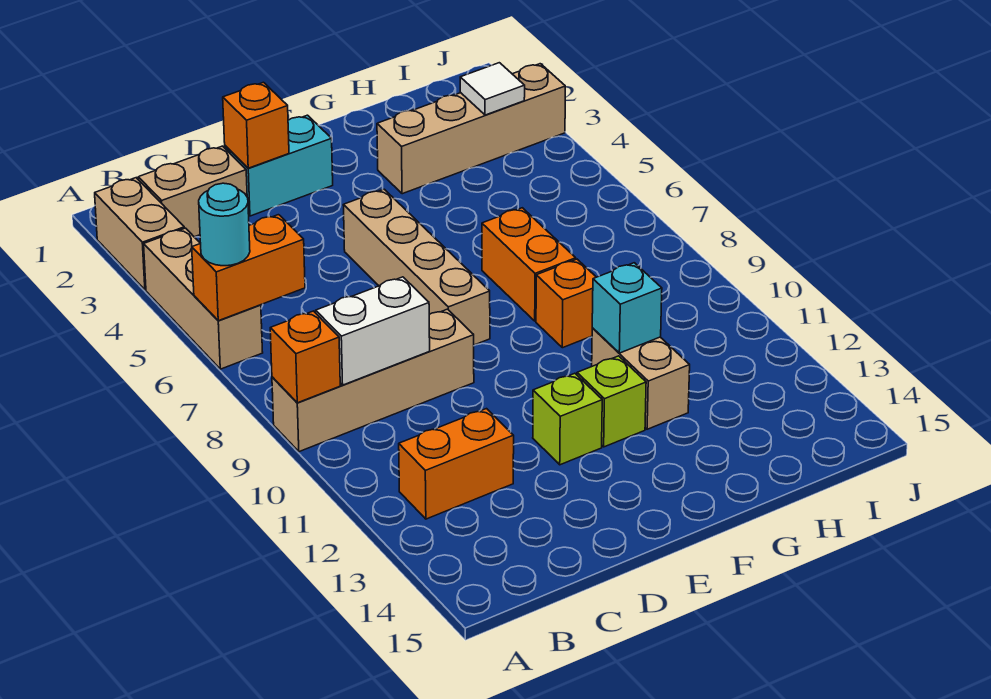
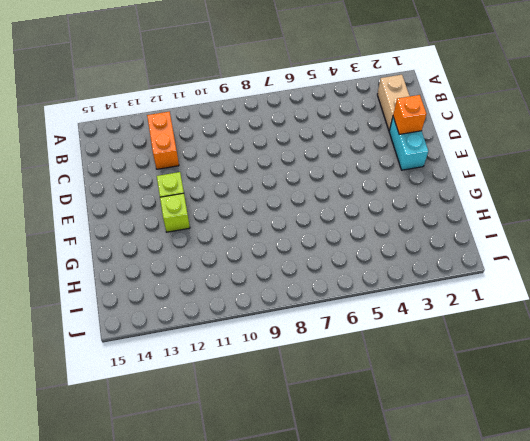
none -> tan brick A2:A3 level 1
none -> tan brick A4:A6 level 1
none -> tan brick A9:D9 level 1

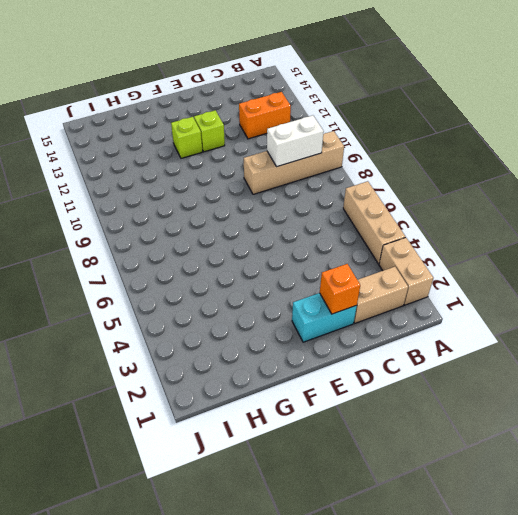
none -> tan brick E5:E8 level 1
none -> tan brick G3:J3 level 1
none -> orange brick G7:G8 level 1

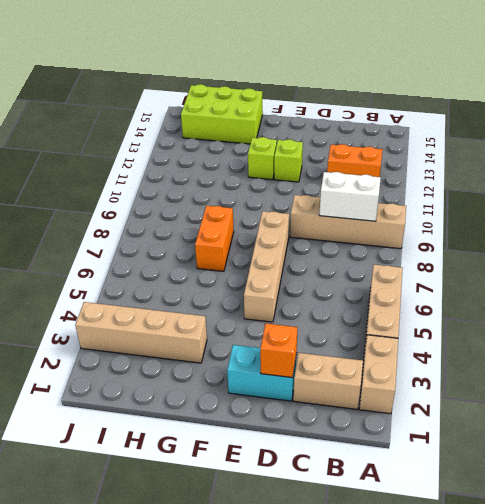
lime brick G14:I15 level 1 -> none
none -> orange brick G9 level 1
none -> tan brick G11:G12 level 1
none -> orange brick A6:B6 level 2

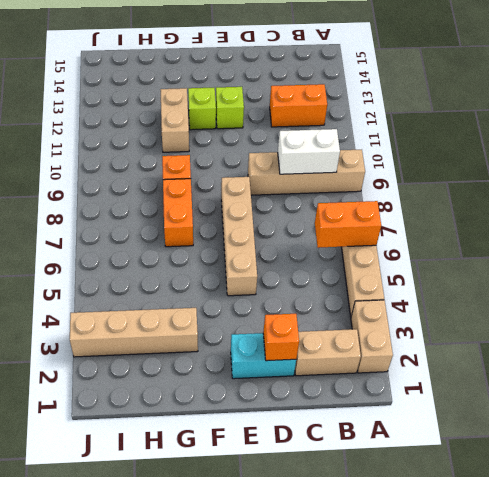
none -> orange brick A9 level 2
none -> cyan brick G11 level 2
none -> white tile I3 level 2

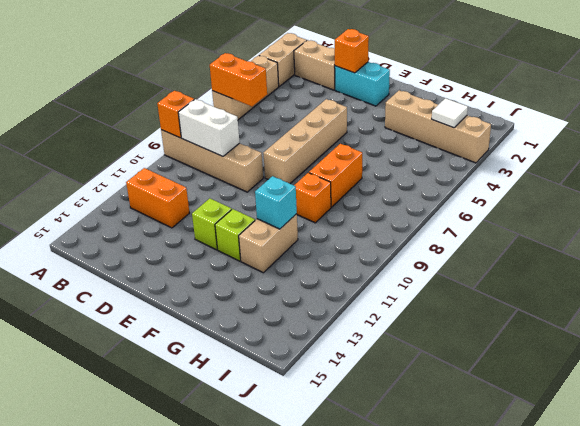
none -> cyan round brick A6 level 3

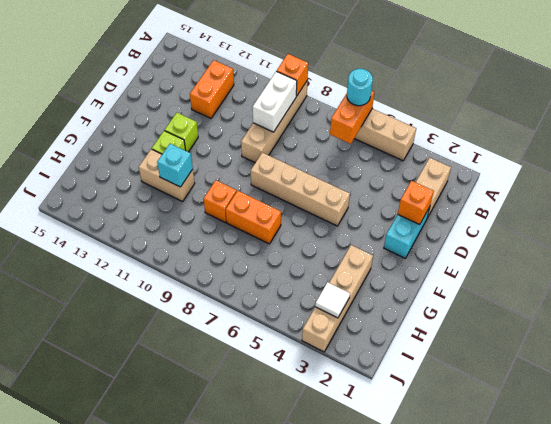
none -> tan brick A2:A3 level 1

